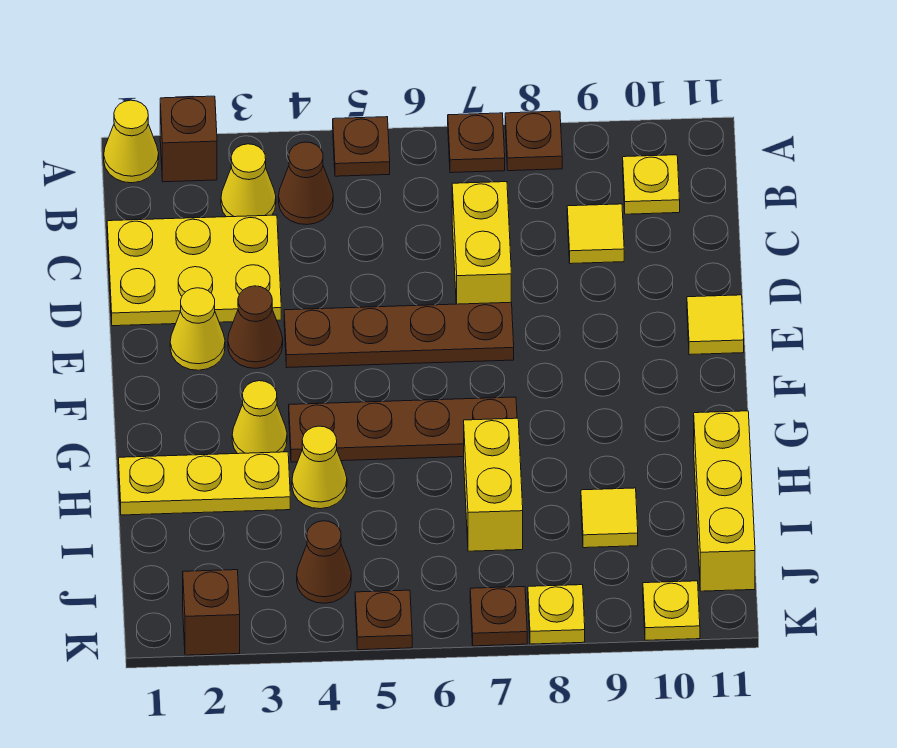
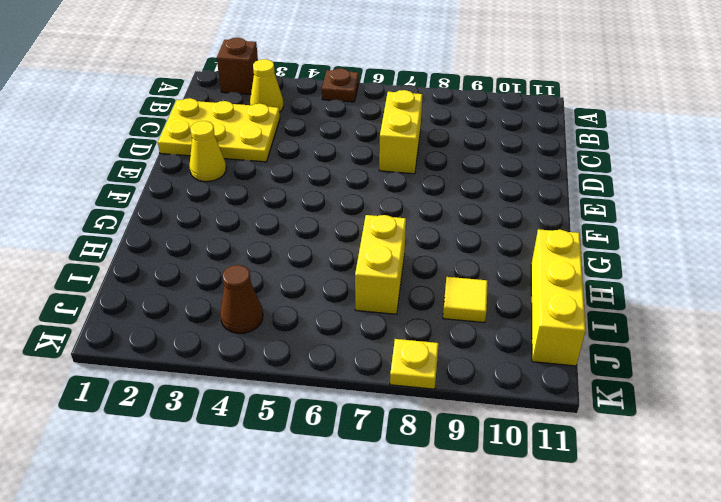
none -> yellow cone A1 level 1
none -> brown plate A7 level 1
none -> brown plate A8 level 1

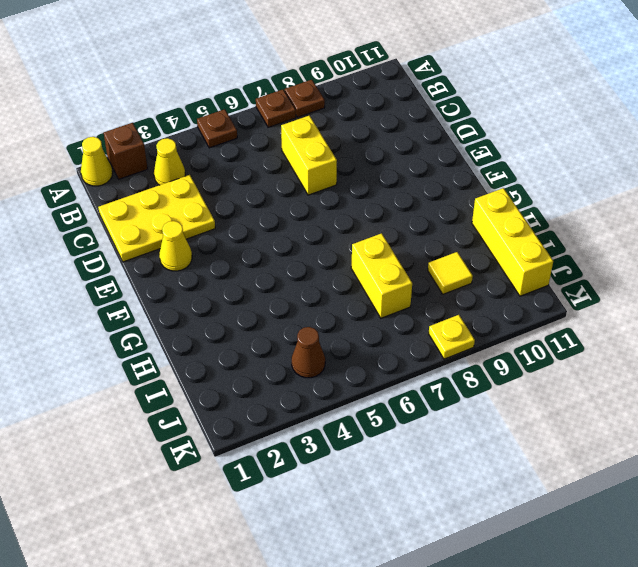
none -> brown cone B4 level 1
none -> yellow plate B10 level 1
none -> yellow tile C9 level 1

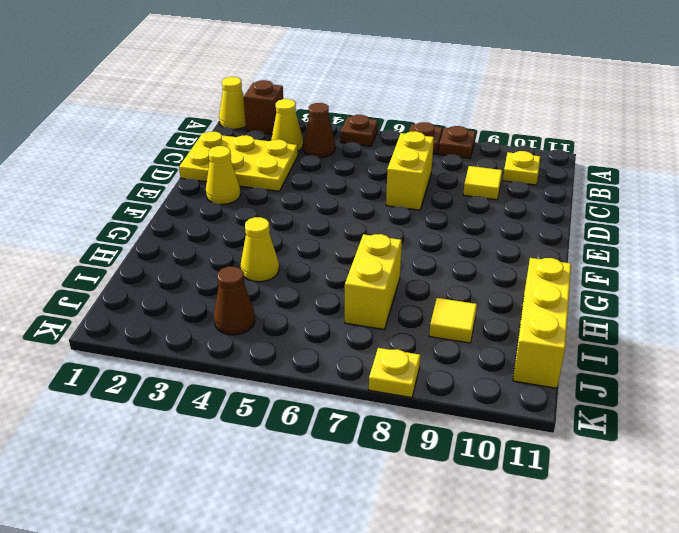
none -> brown cone E3 level 1
none -> brown plate E4:E7 level 1
none -> yellow tile E11 level 1

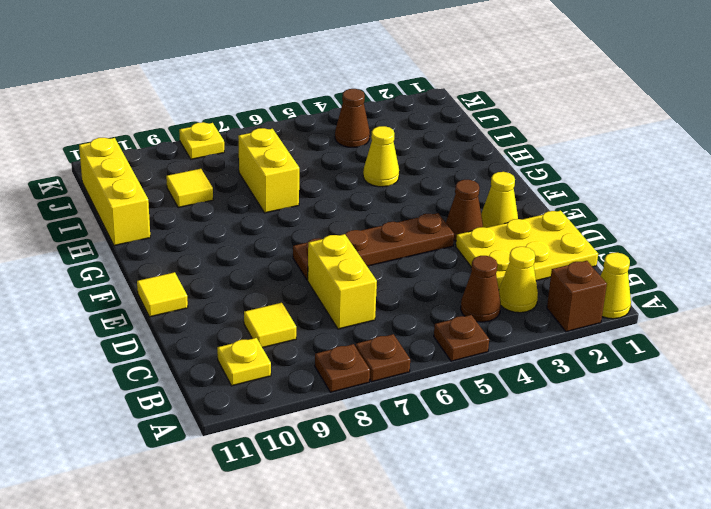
none -> yellow cone G3 level 1
none -> brown plate G4:G7 level 1
none -> yellow plate H1:H3 level 1

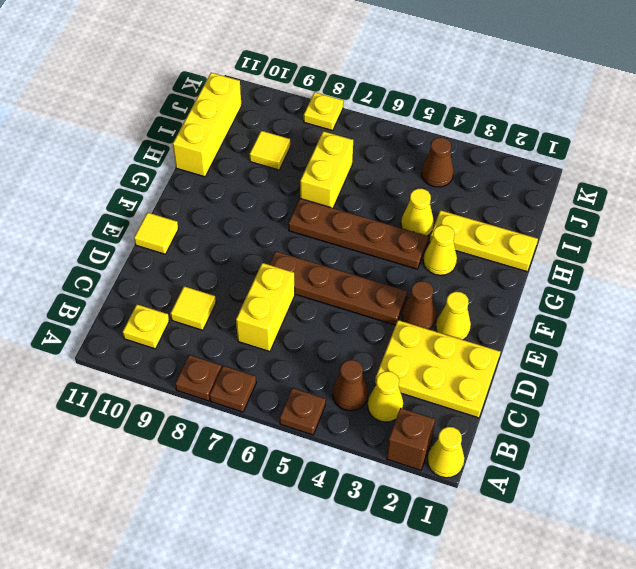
none -> brown brick K2 level 1
none -> brown plate K5 level 1
none -> brown plate K7 level 1

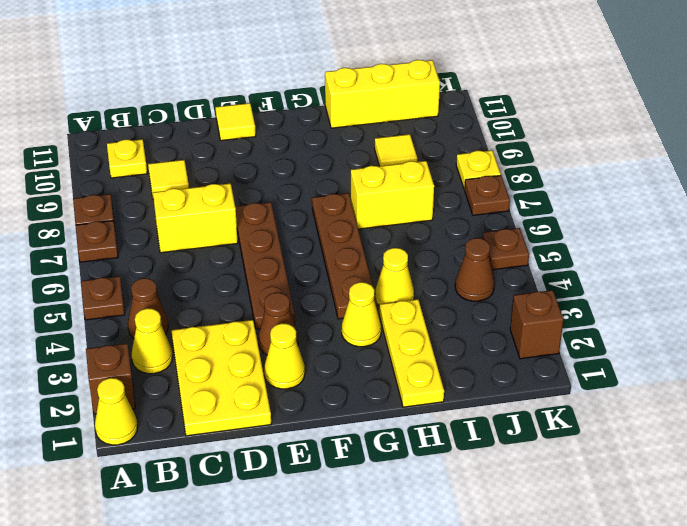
none -> yellow plate K10 level 1

